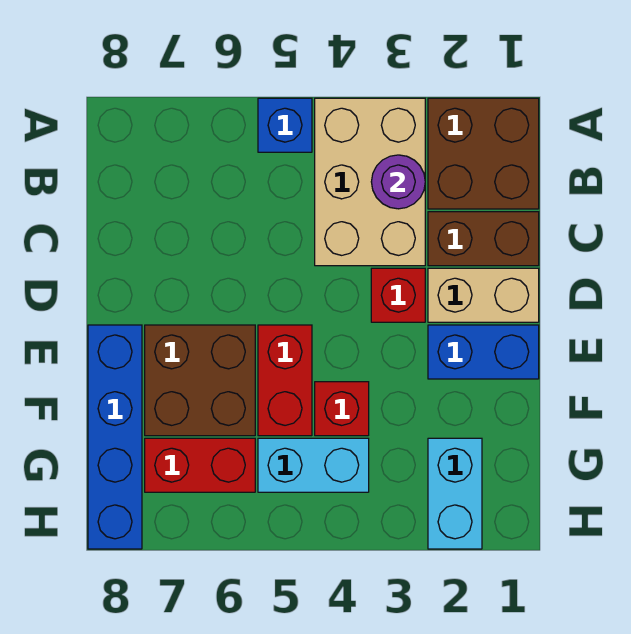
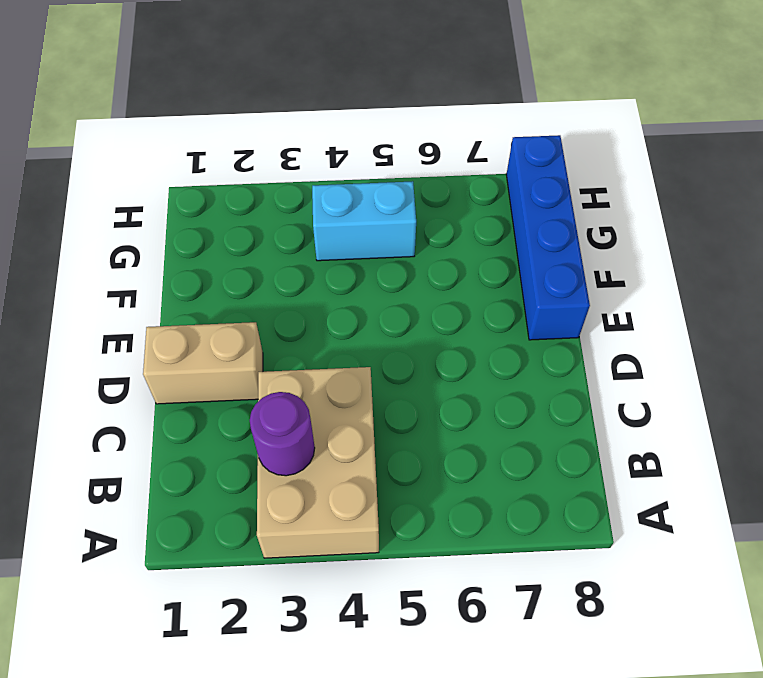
none -> brown brick A1:B2 level 1
none -> blue brick A5 level 1
none -> brown brick C1:C2 level 1

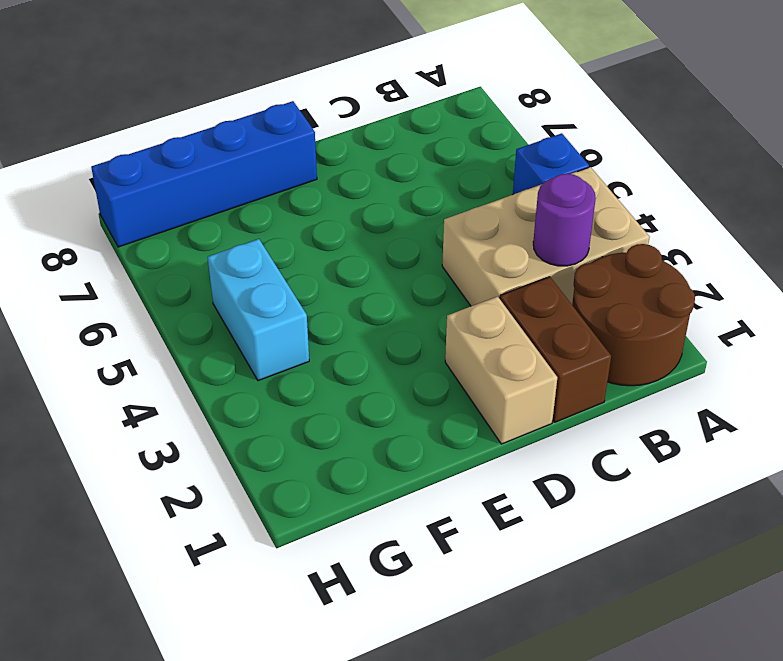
brown round brick A1:B2 level 1 -> brown brick A1:B2 level 1
none -> red brick D3 level 1
none -> blue brick E1:E2 level 1
none -> red brick E5:F5 level 1

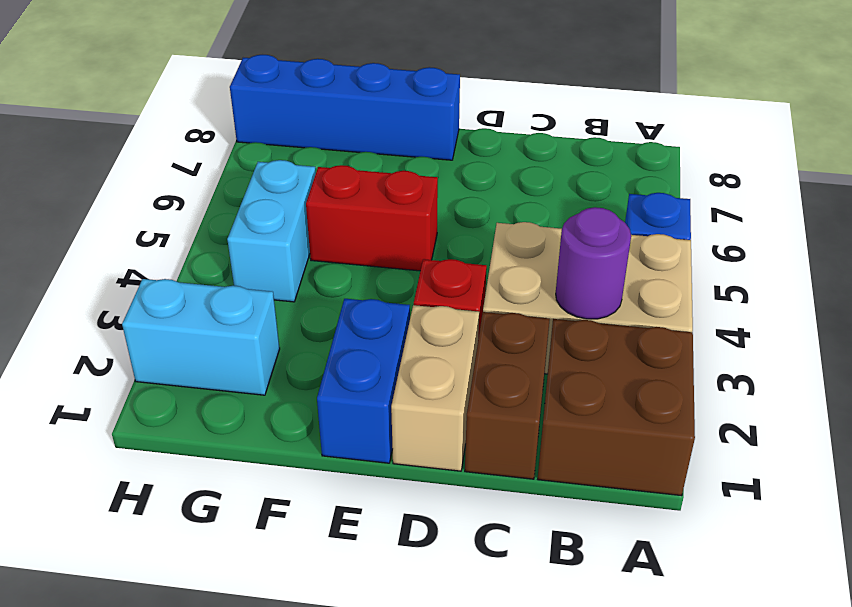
none -> brown brick E6:F7 level 1
none -> red brick F4 level 1
none -> red brick G6:G7 level 1

